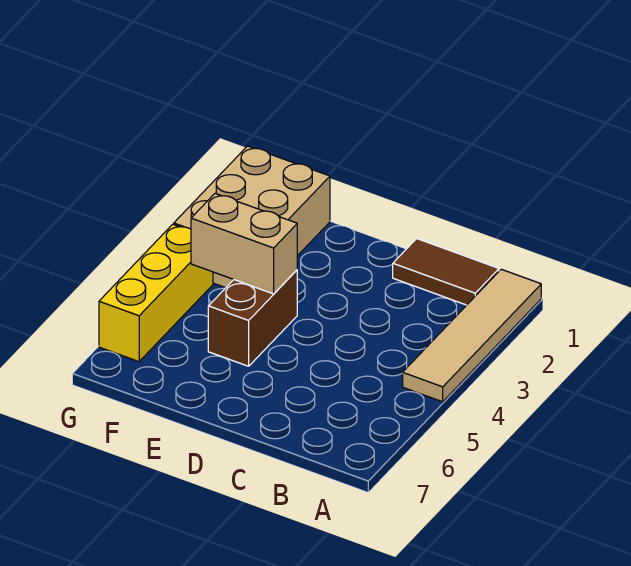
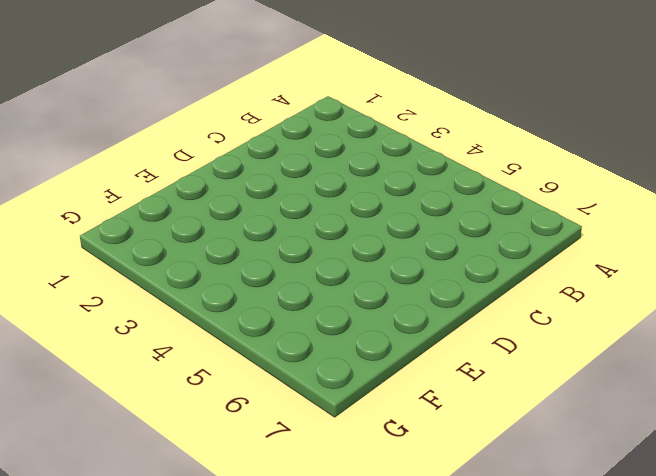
none -> tan tile A1:A4 level 1
none -> brown tile B1:C1 level 1

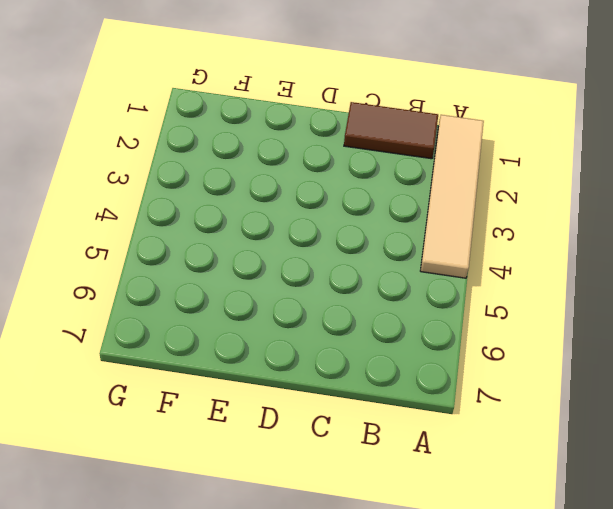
none -> brown brick E4:E5 level 1
none -> tan brick F1:G3 level 1

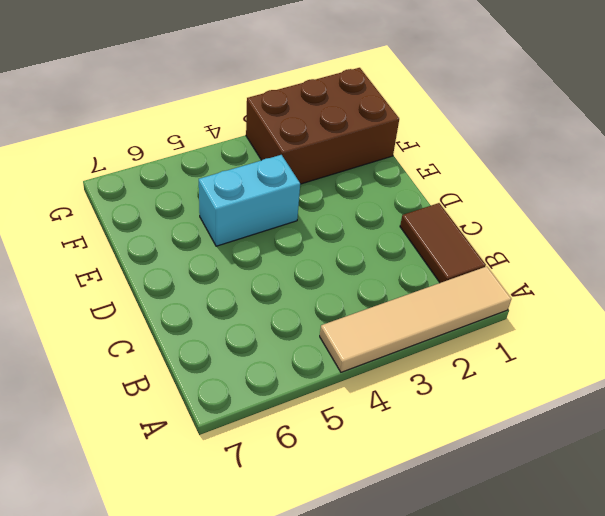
cyan brick E4:E5 level 1 -> brown brick E4:E5 level 1
brown brick F1:G3 level 1 -> tan brick F1:G3 level 1
none -> yellow brick G4:G6 level 1
none -> tan brick E4:F4 level 2

